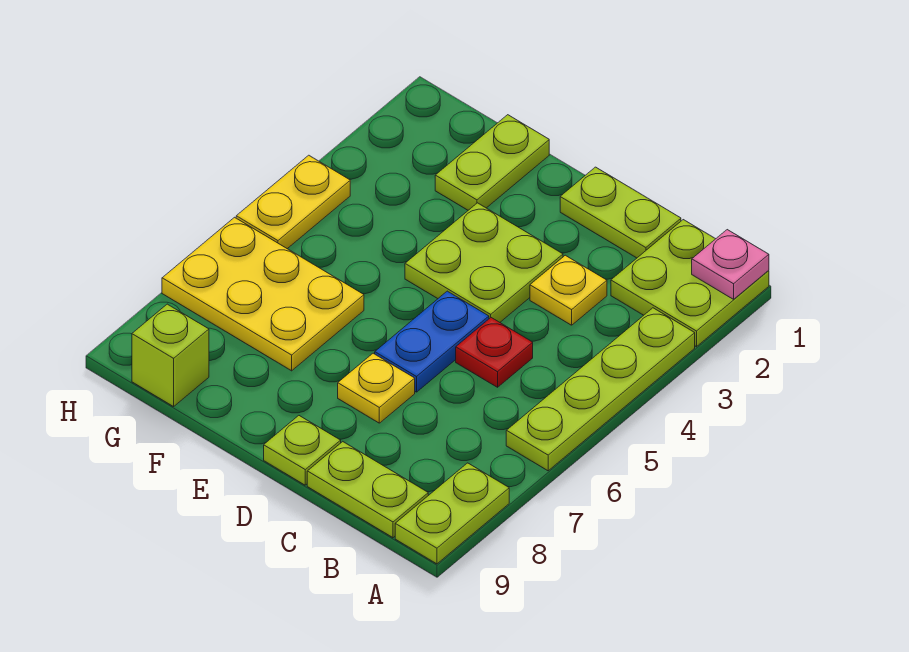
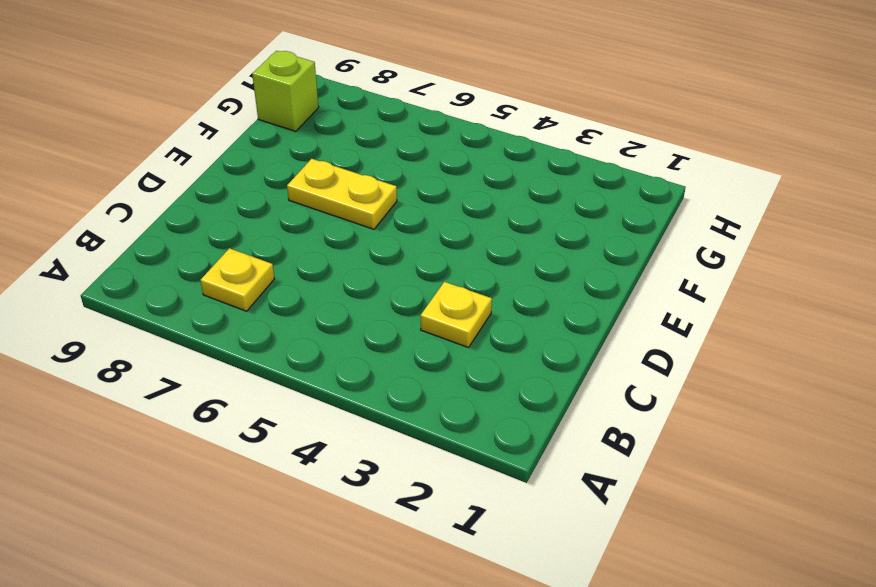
yellow plate B7 level 1 -> yellow plate D7 level 1
yellow plate E6:E7 level 1 -> yellow plate H4:H5 level 1
none -> lime plate A1:B2 level 1
none -> lime plate A3:A6 level 1
none -> lime plate A8:A9 level 1

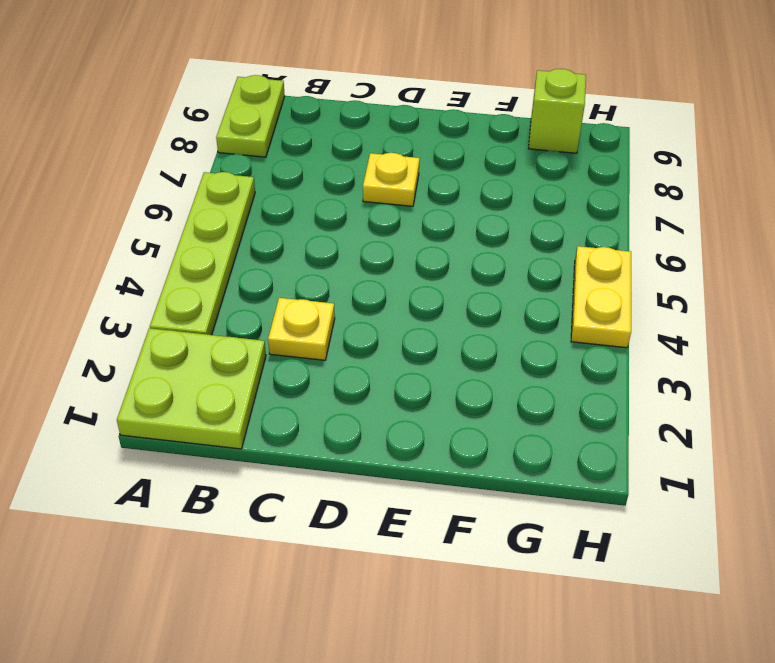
none -> lime plate B9:C9 level 1
none -> lime plate C1:D1 level 1
none -> red plate C5 level 1

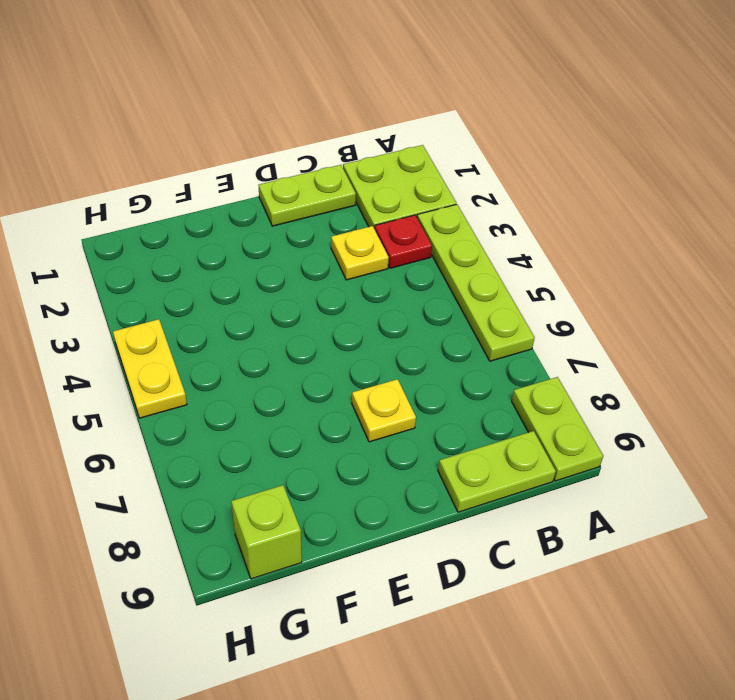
red plate B3 level 1 -> red plate C5 level 1
none -> lime plate D3:E4 level 1
none -> blue plate D5:D6 level 1
none -> lime plate D9 level 1

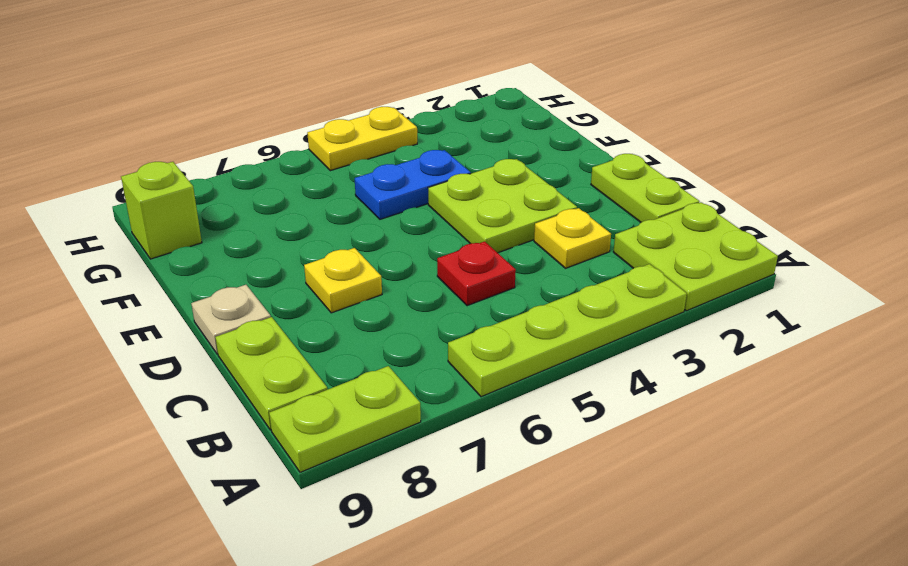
tan plate D9 level 1 -> lime plate D9 level 1
blue plate F4:F5 level 1 -> blue plate D5:D6 level 1
none -> lime plate F1:F2 level 1
none -> yellow plate F6:H7 level 1
none -> pink plate A1 level 2

